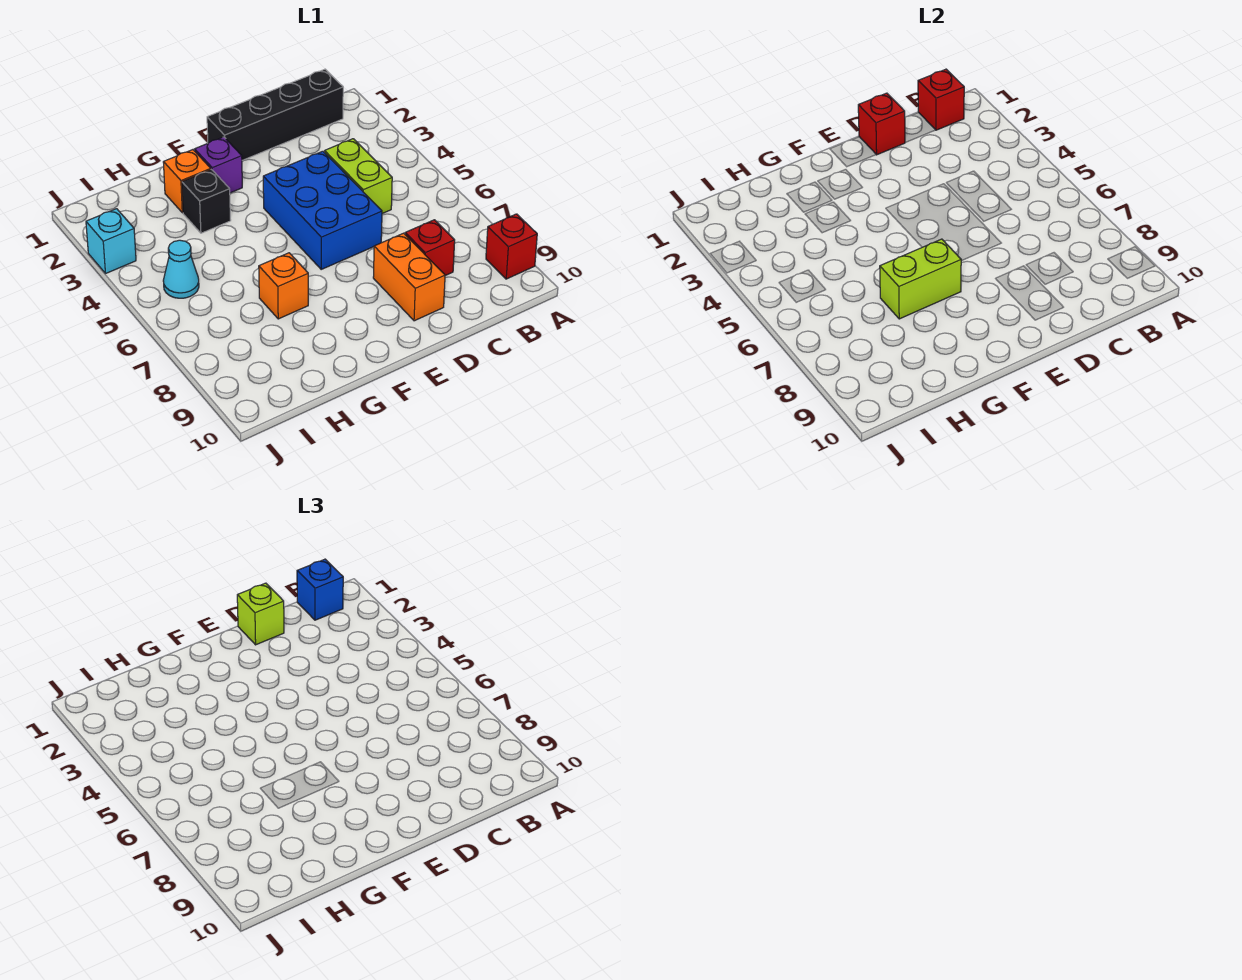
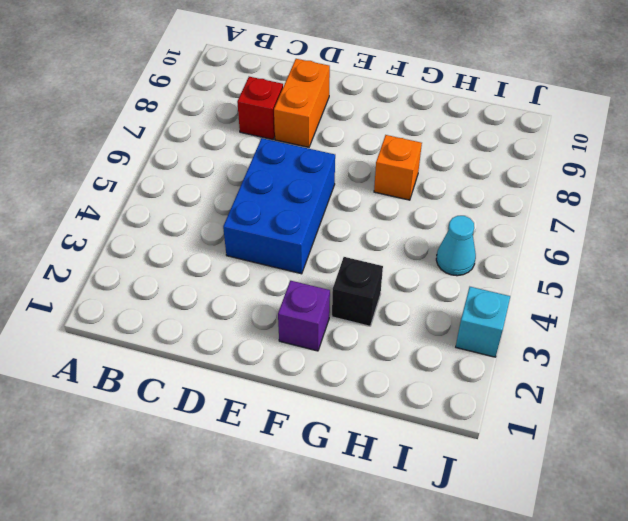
none -> red brick A9 level 1
none -> black brick B1:E1 level 1
none -> lime brick C4:C5 level 1

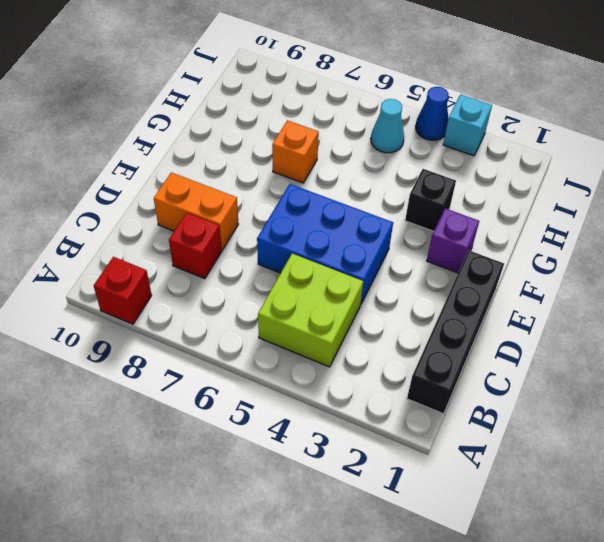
lime brick B4:C5 level 1 -> lime brick C4:C5 level 1
blue cone J4 level 1 -> none
none -> orange brick G2 level 1
none -> red brick B1 level 2
none -> red brick D1 level 2

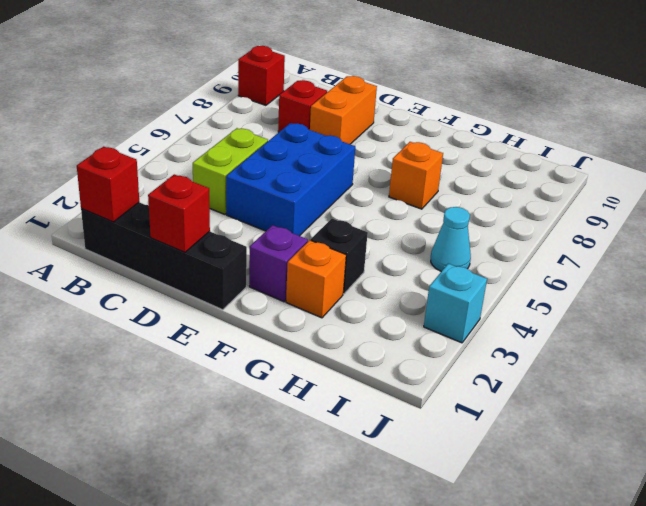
none -> lime brick F7:G7 level 2
none -> blue brick B1 level 3
none -> lime brick D1 level 3

